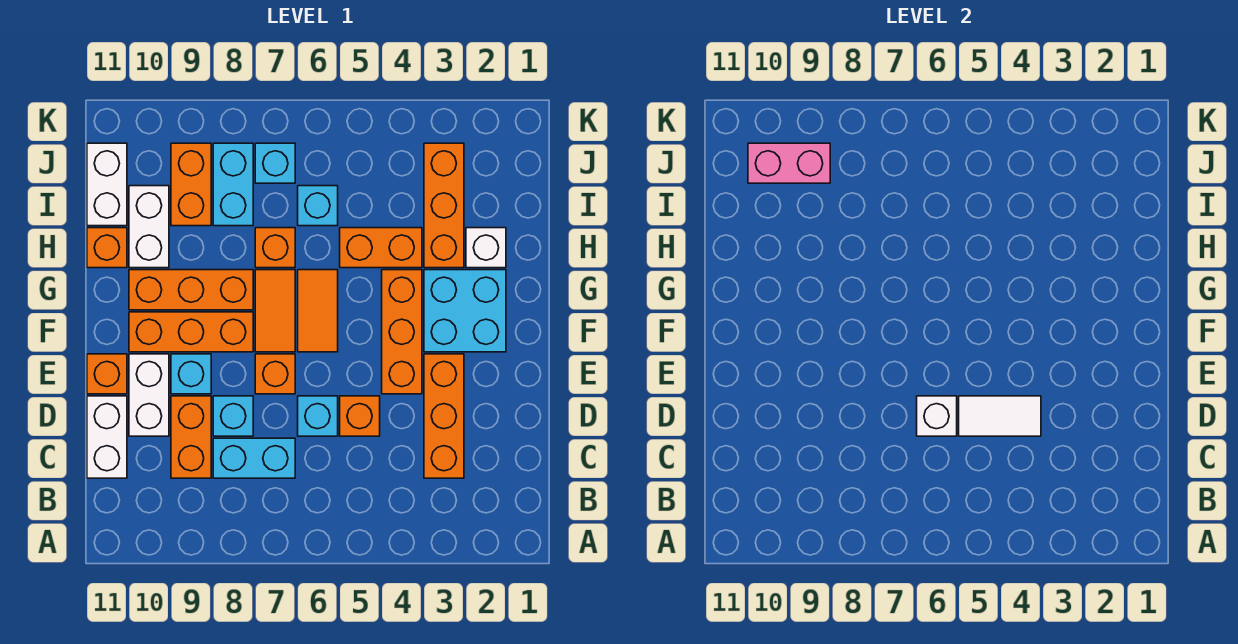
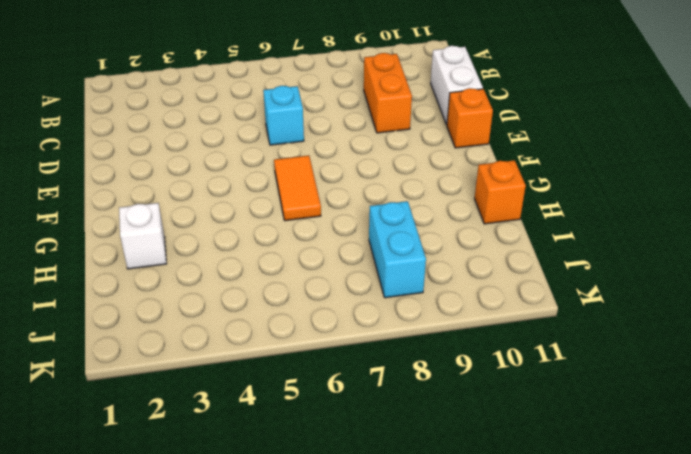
none -> orange brick C3:E3 level 1
none -> cyan brick C7:C8 level 1
none -> orange brick D5 level 1
none -> cyan brick D8 level 1

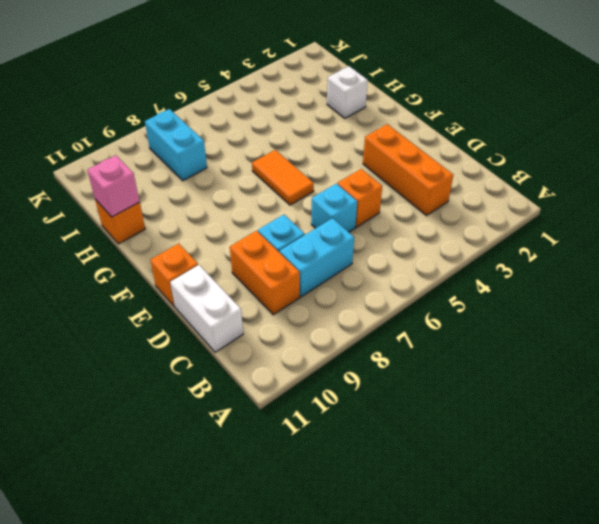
pink brick H11 level 2 -> none
none -> white brick D10:E10 level 1
none -> orange brick E4:G4 level 1
none -> orange brick E7 level 1
none -> cyan brick E9 level 1

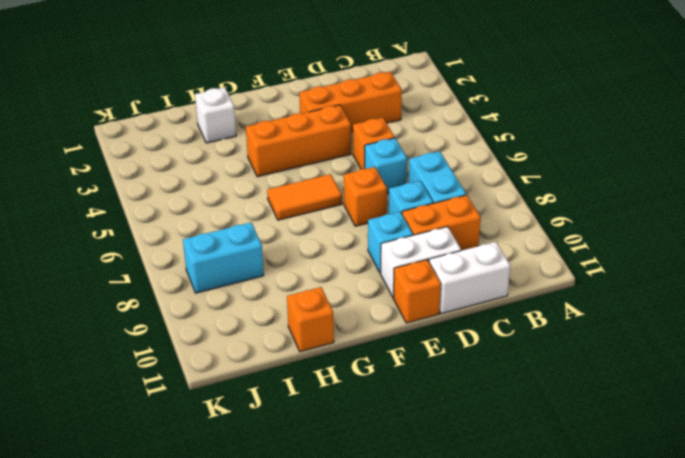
none -> cyan brick F2:G3 level 1
none -> orange tile F7:G7 level 1
none -> orange brick F8:F10 level 1
none -> orange brick G8:G10 level 1

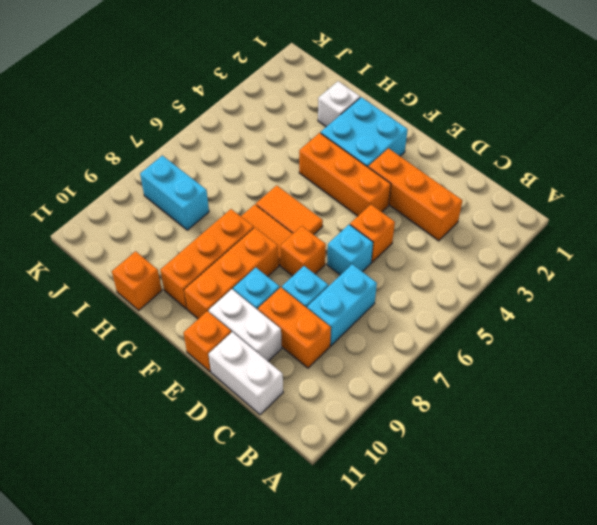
none -> orange brick H3:J3 level 1
none -> orange brick H4:H5 level 1
none -> orange brick H7 level 1
none -> white brick H10:I10 level 1

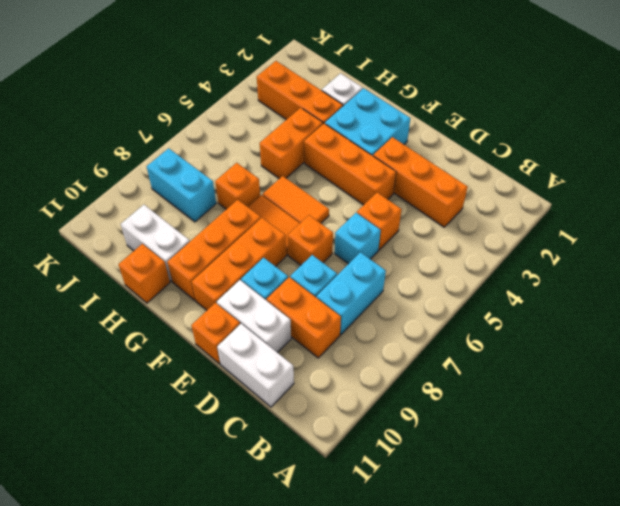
none -> cyan brick I6 level 1
none -> orange brick I9:J9 level 1
none -> white brick I11:J11 level 1
none -> cyan brick J7 level 1

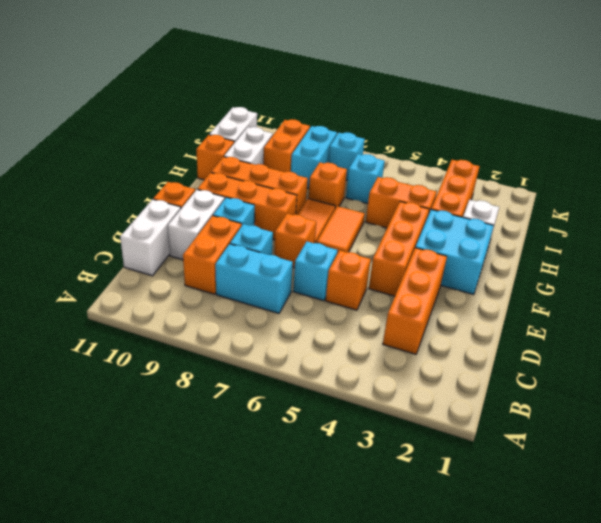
none -> white tile D4:D5 level 2
none -> white brick D6 level 2
none -> pink brick J9:J10 level 2

